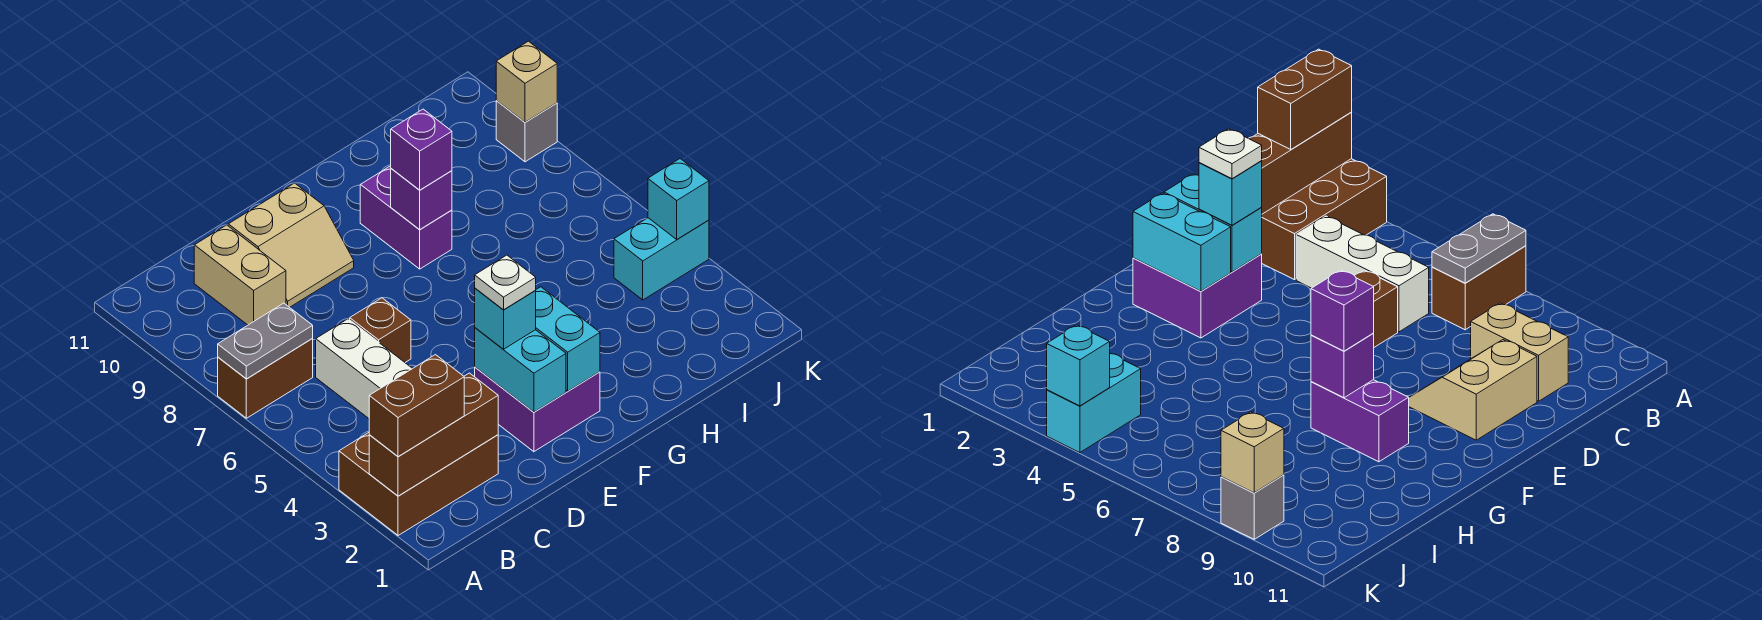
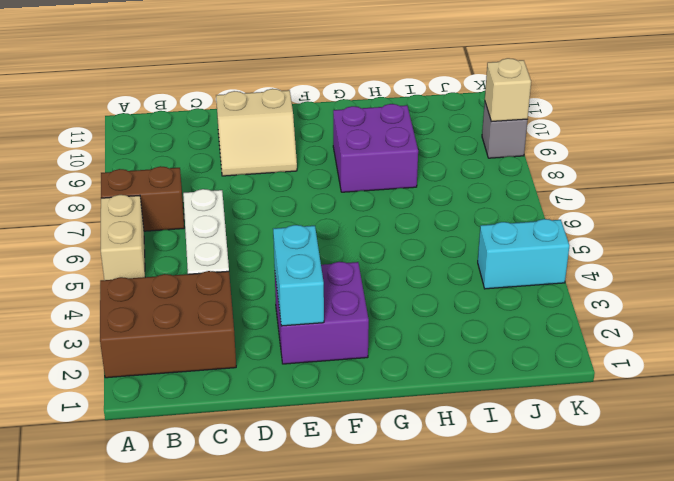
tan brick A5:A6 level 1 -> tan brick C9:C10 level 1
purple brick G8:H9 level 1 -> purple brick G8:G9 level 1
none -> brown brick D6 level 1
none -> brown brick A2:C2 level 2
none -> grey plate A7:B7 level 2

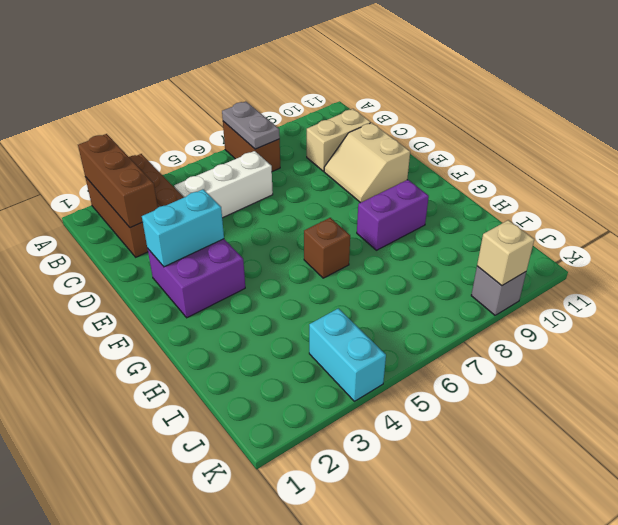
brown brick G6 level 1 -> brown brick D6 level 1
none -> cyan brick F2:F3 level 2
none -> purple brick G8 level 2
none -> cyan brick K4 level 2

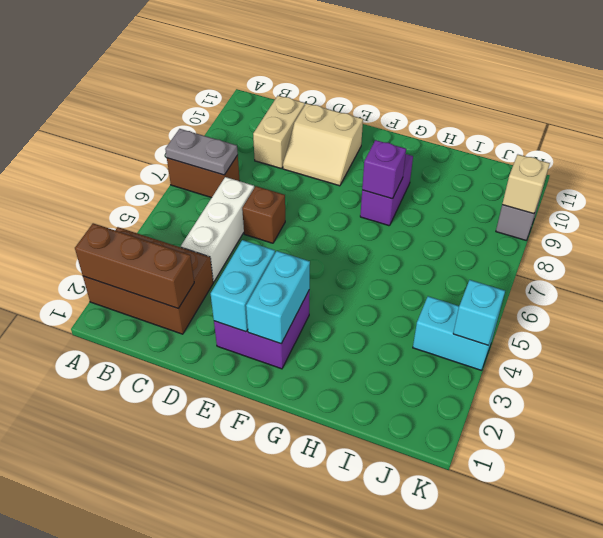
none -> brown brick A2:B2 level 3
none -> cyan brick E3 level 3
none -> purple brick G8 level 3

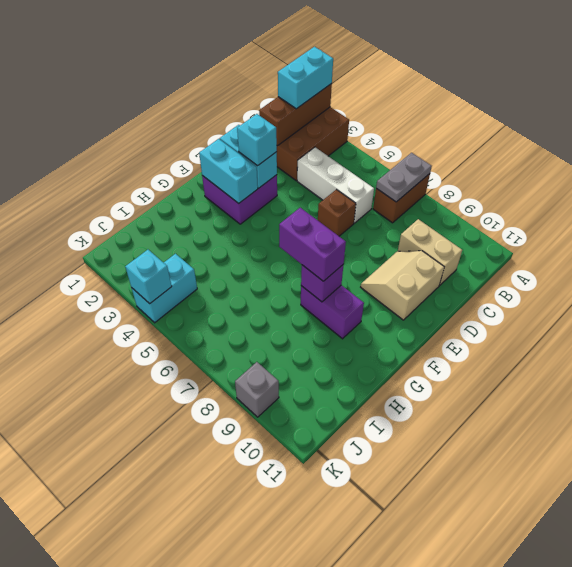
cyan brick A2:B2 level 3 -> brown brick A2:B2 level 3
purple brick G7:G8 level 3 -> purple brick G8 level 3
none -> tan brick K9 level 2
none -> white plate E3 level 4

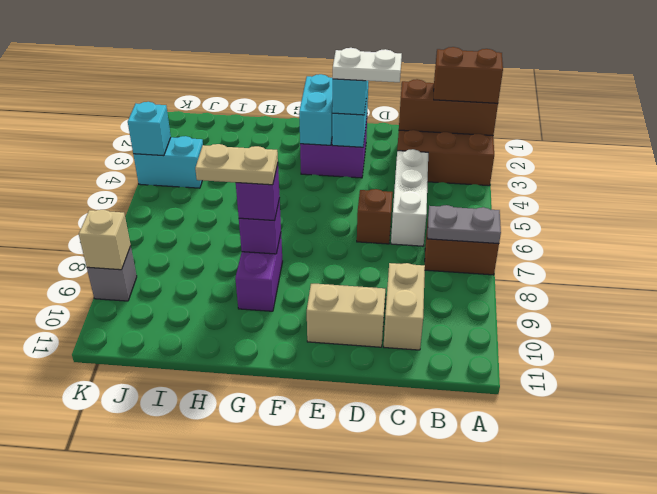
white plate D3:E3 level 4 -> white plate E3 level 4
tan plate G8:H8 level 4 -> none

